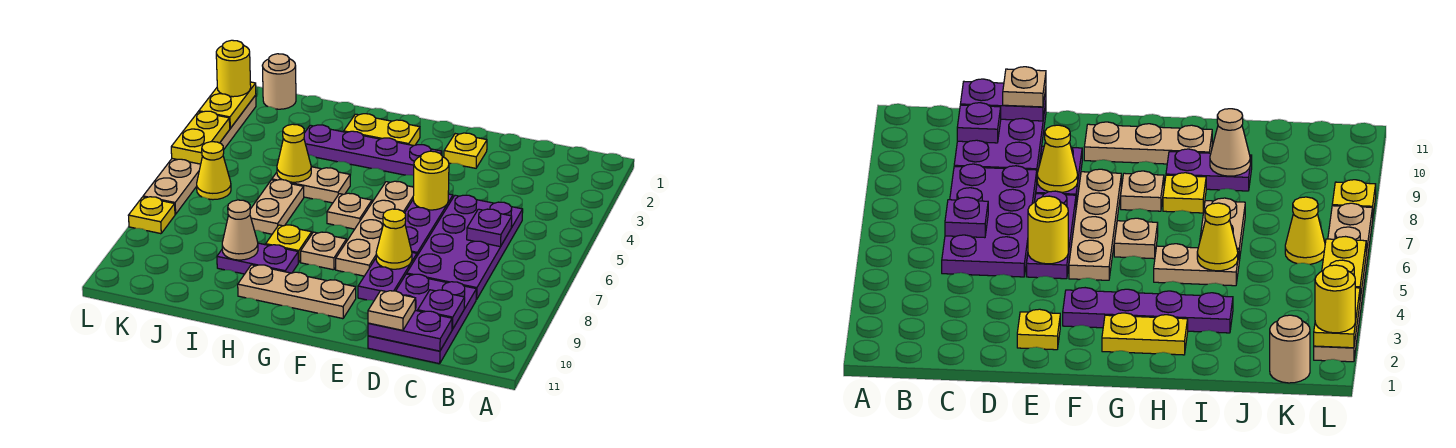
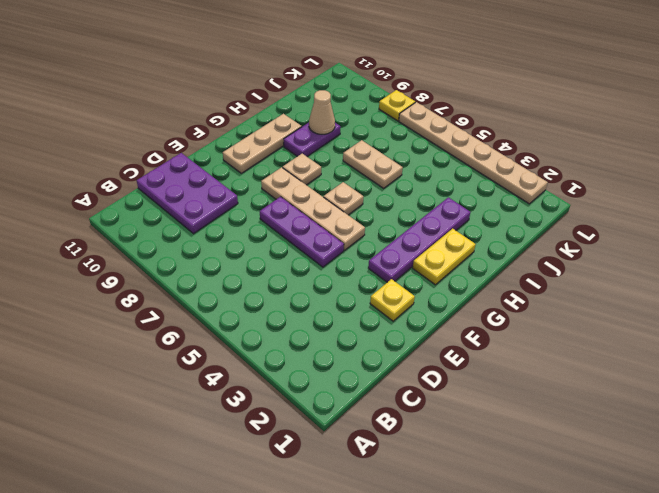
none -> purple plate C5:D8 level 1
none -> purple plate E8:E9 level 1
none -> tan plate H5:I5 level 1
none -> yellow plate H8 level 1

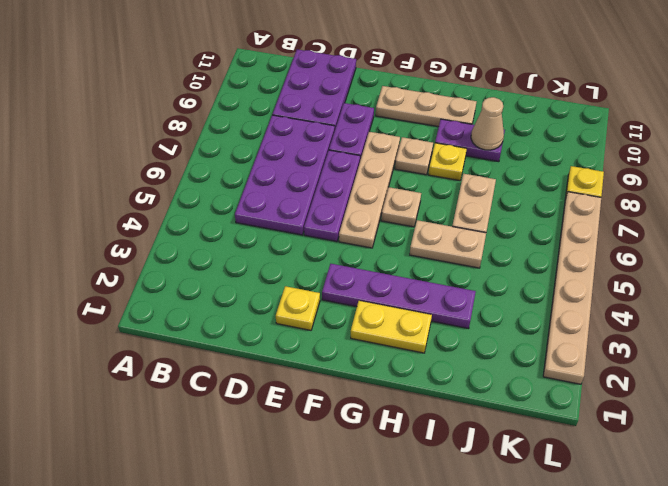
none -> tan round brick K1 level 1
none -> yellow cone K6 level 1
none -> purple plate C6 level 2
none -> purple plate C10 level 2

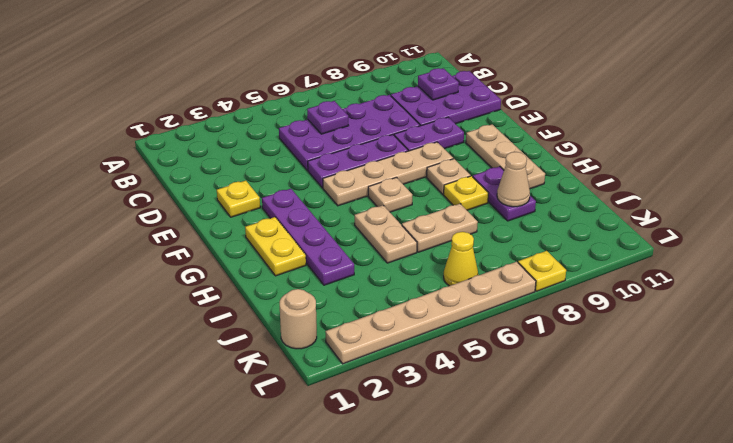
none -> purple plate C11:D11 level 2
none -> yellow round brick E5 level 2
none -> yellow cone E8 level 2
none -> yellow cone I5 level 2

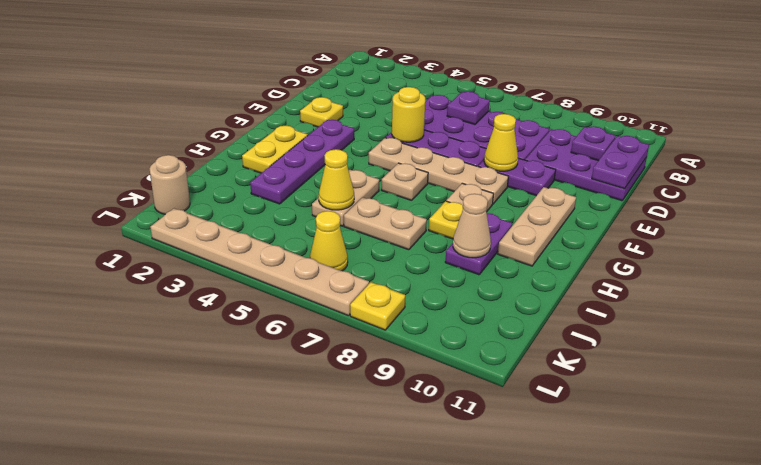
none -> yellow plate L2:L3 level 2
none -> yellow plate L4:L5 level 2
none -> tan plate D11 level 3
none -> yellow round brick L2 level 3

